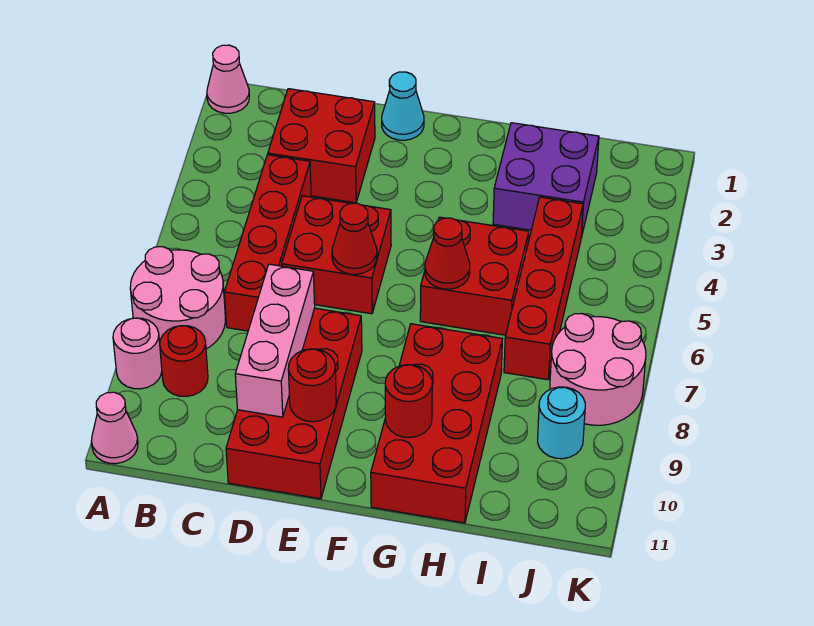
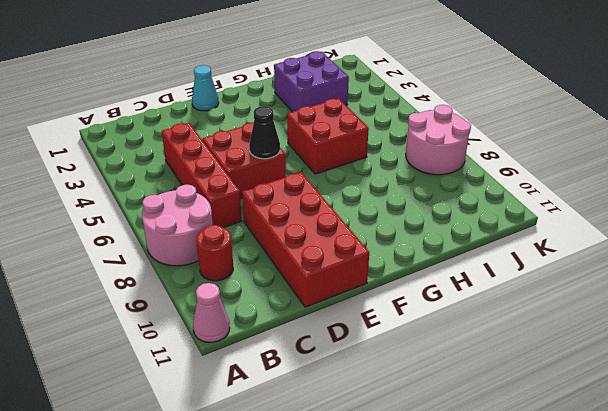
black cone E6 level 2 -> red cone E6 level 2
none -> pink cone A1 level 1
none -> pink round brick A9 level 1
none -> red brick C2:D3 level 1

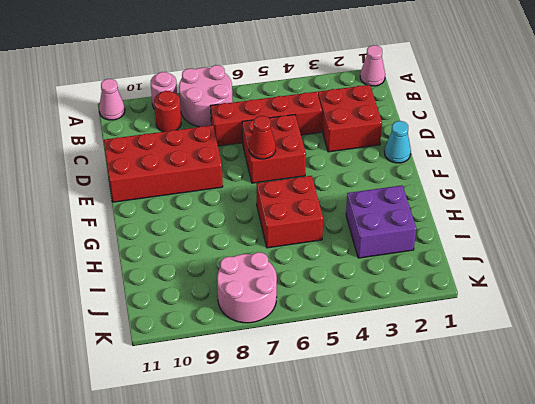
none -> red brick G8:H11 level 1
none -> red brick I4:I7 level 1
none -> cyan round brick J9 level 1

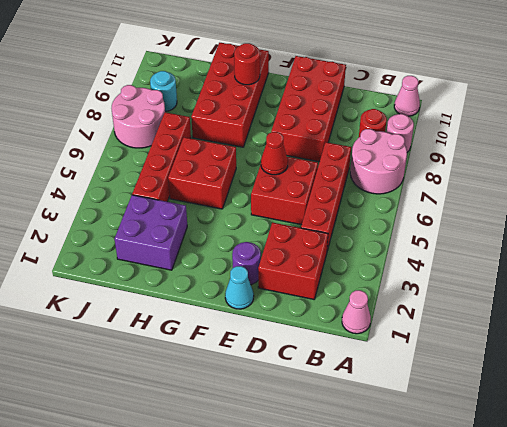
purple round brick E2 level 1 -> none
none -> pink brick D8:D10 level 2
none -> red round brick E10 level 2
none -> red cone G6 level 2

